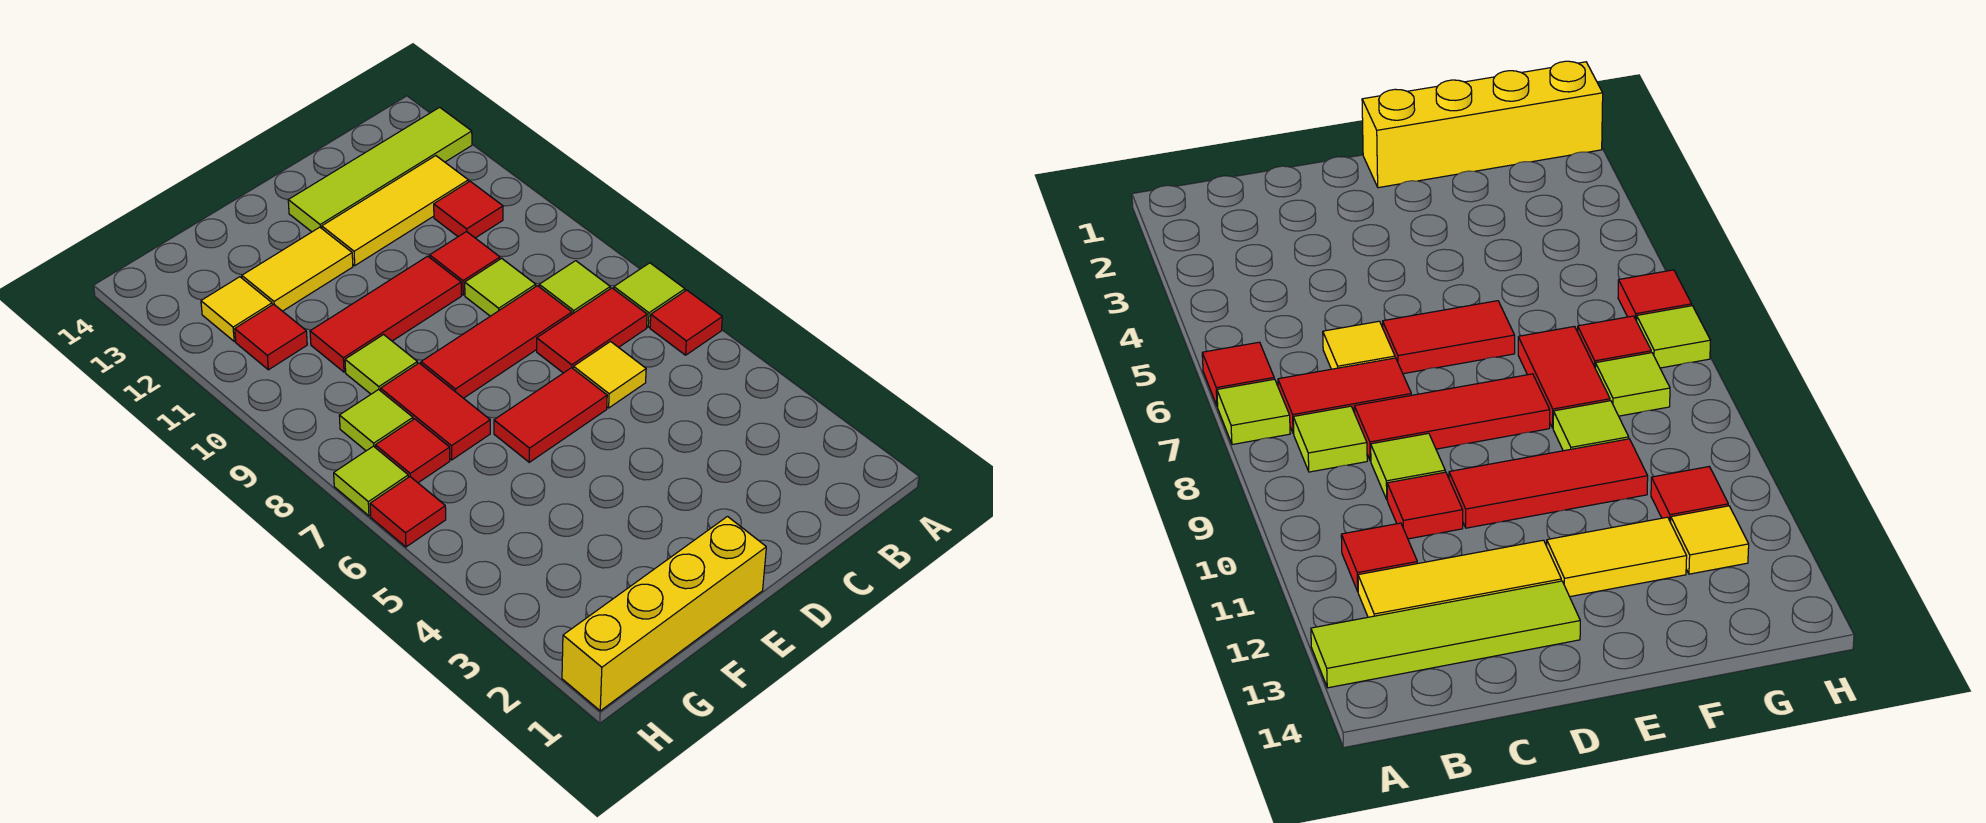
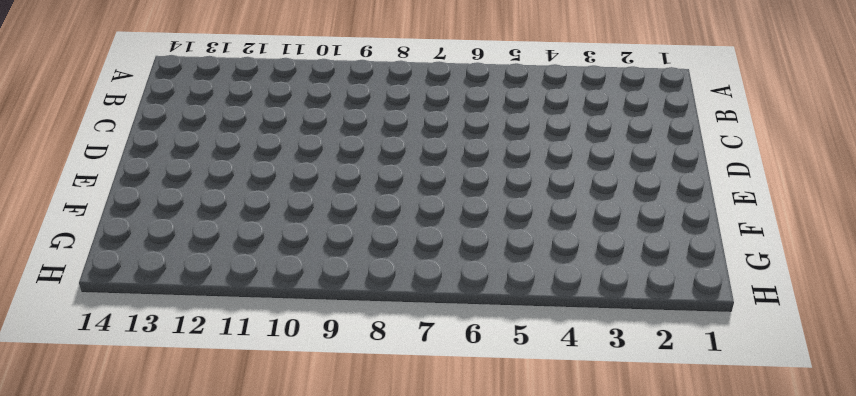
none -> red tile A6 level 1
none -> lime tile A7 level 1
none -> lime tile A13:D13 level 1

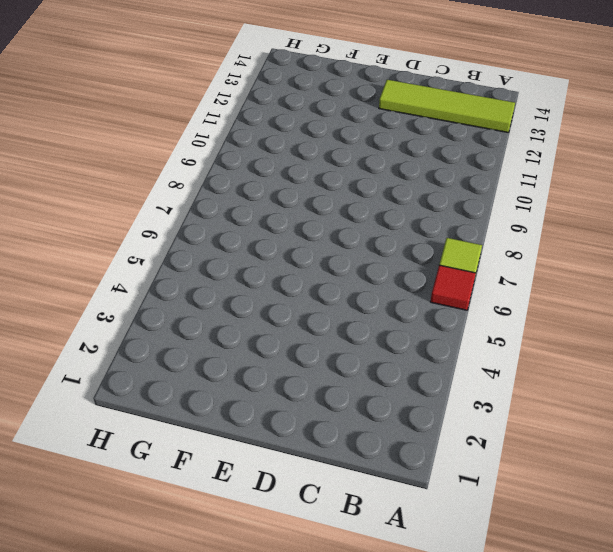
none -> red tile B7:C7 level 1
none -> lime tile B8 level 1
none -> red tile B11 level 1

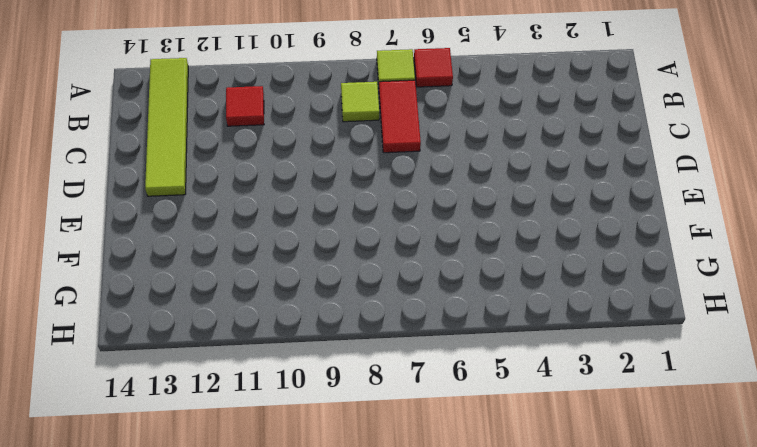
none -> yellow tile B12:D12 level 1
none -> yellow tile C6 level 1
none -> red tile C8:E8 level 1

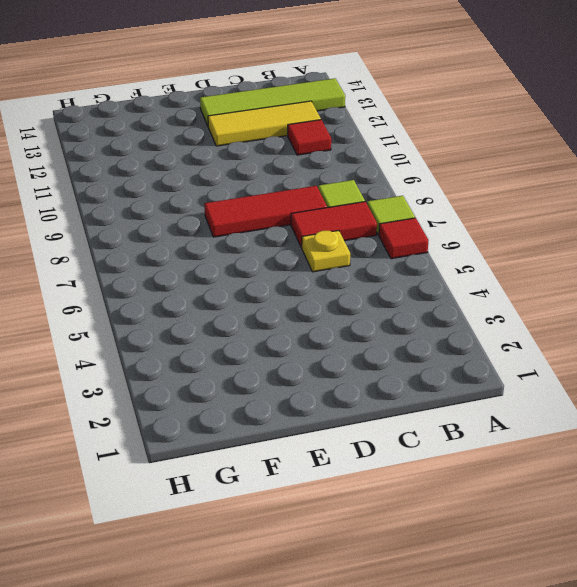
yellow plate C6 level 1 -> yellow tile C6 level 1
none -> lime tile C9 level 1
none -> red tile C10 level 1
none -> red tile D6:E6 level 1

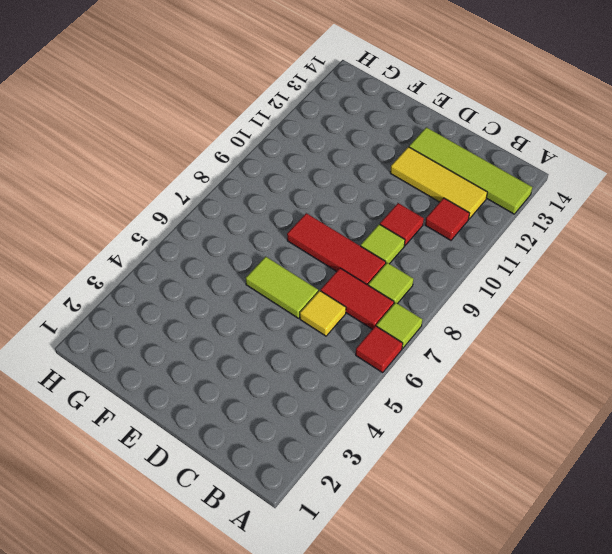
lime tile D6:E6 level 1 -> red tile D6:E6 level 1
none -> red tile D10:F10 level 1
none -> yellow brick E1:H1 level 1
none -> yellow tile E12:F12 level 1

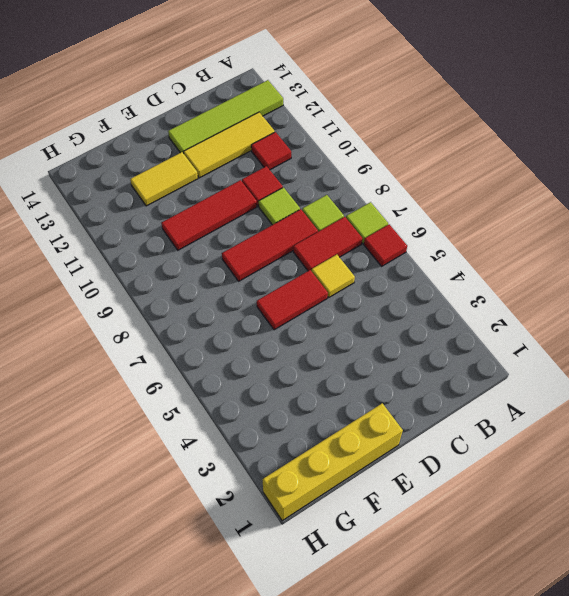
none -> red tile F7:F8 level 1
none -> lime tile F9 level 1
none -> red tile G7 level 1

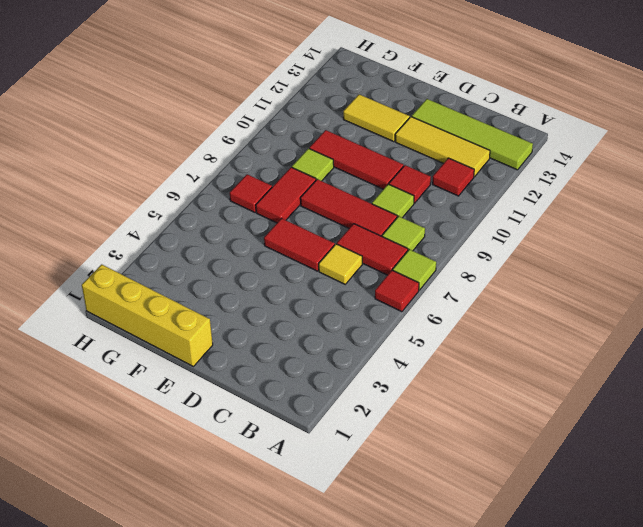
none -> lime tile G8 level 1
none -> red tile G11 level 1
none -> yellow tile G12 level 1

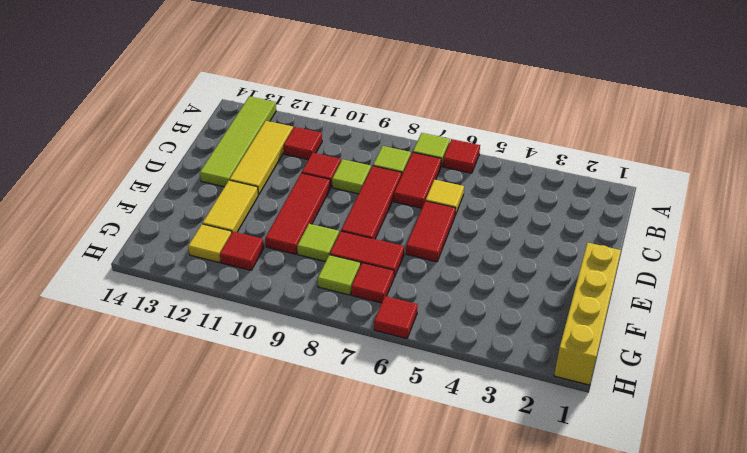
none -> lime tile H7 level 1

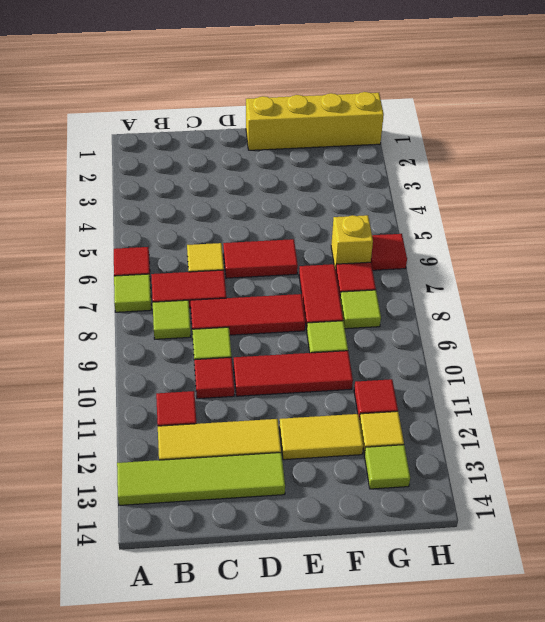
yellow brick G6 level 1 -> none
lime tile G13 level 1 -> lime tile H7 level 1

